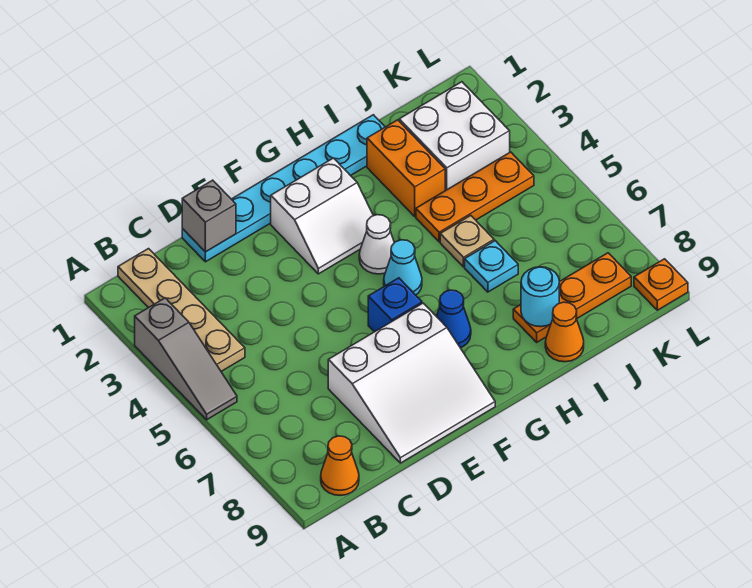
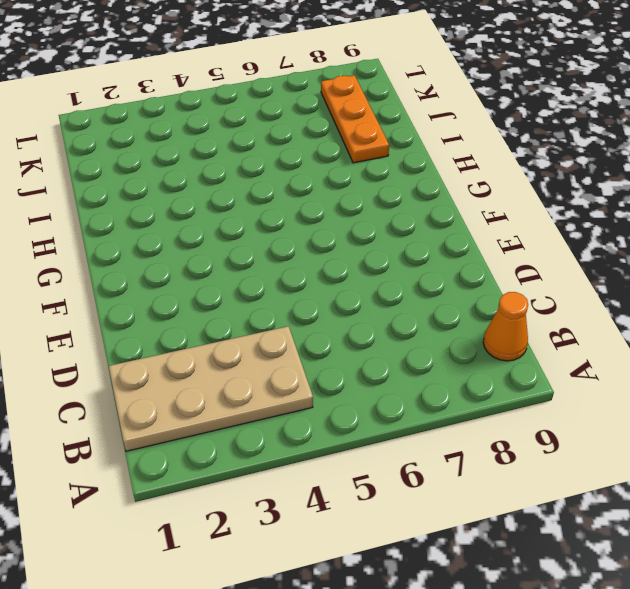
tan plate B1:C4 level 1 -> tan plate B1:B4 level 1
none -> grey slope A3:A5 level 1 top 3
none -> cyan plate D1:I1 level 1
none -> white slope D7:F9 level 1 top 7

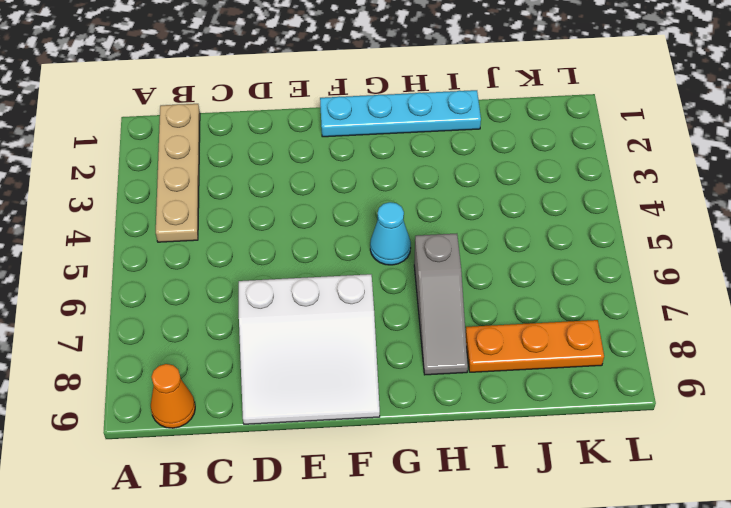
cyan plate F1:I1 level 1 -> cyan plate D1:I1 level 1
grey slope H6:H8 level 1 top 6 -> grey slope A3:A5 level 1 top 3
none -> white slope F2:G3 level 1 top 2
none -> blue brick F6 level 1
none -> white cone G4 level 1

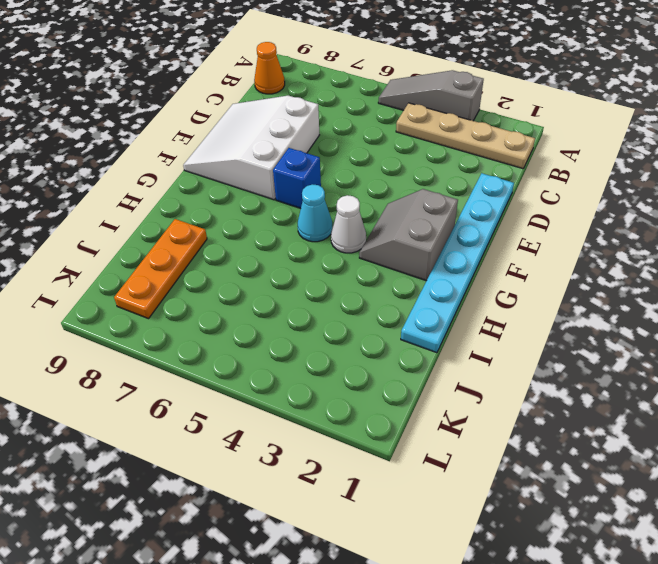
grey slope F2:G3 level 1 top 2 -> white slope F2:G3 level 1 top 2
none -> blue cone G7 level 1
none -> orange brick I2:I3 level 1
none -> orange plate I4:K4 level 1

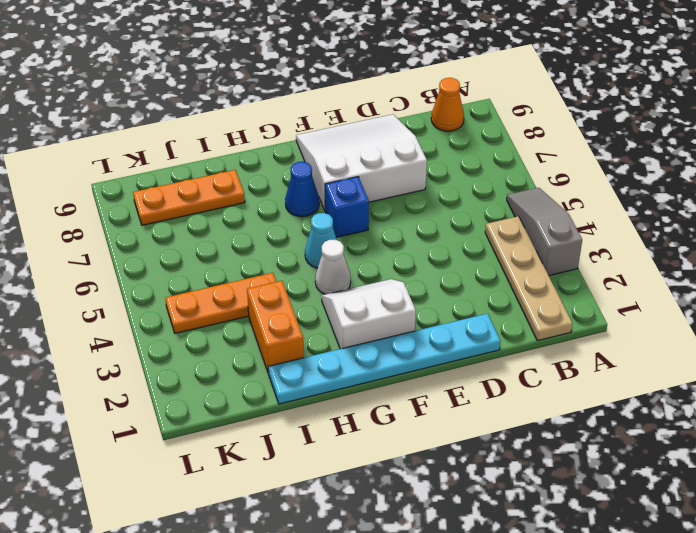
none -> tan plate I5 level 1
none -> cyan plate I6 level 1
none -> orange cone I9 level 1

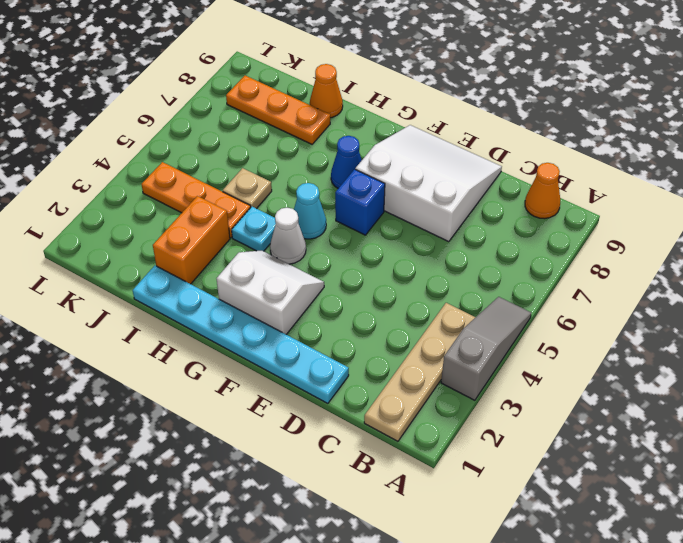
cyan plate H4 level 1 -> cyan plate I6 level 1
none -> white brick J2:K3 level 1
none -> orange plate L9 level 1
none -> grey brick D1 level 2

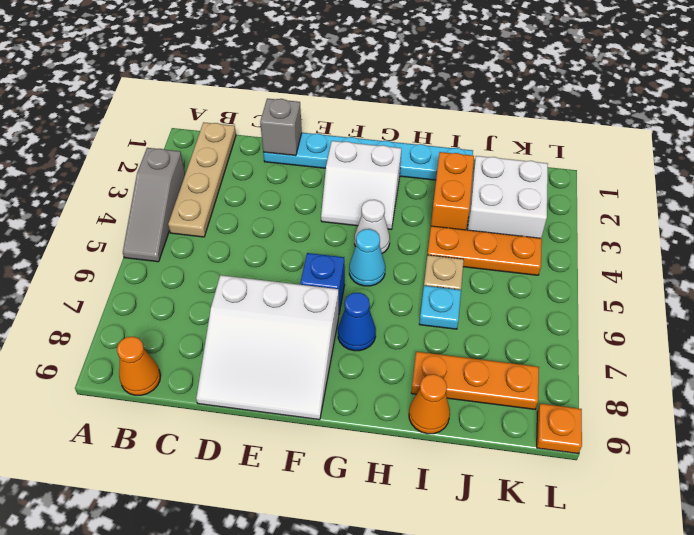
none -> cyan round brick I8 level 2

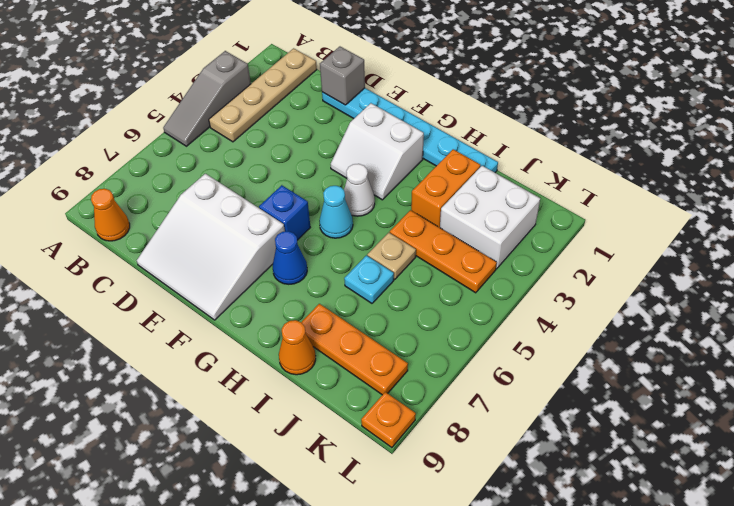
none -> cyan round brick I8 level 2

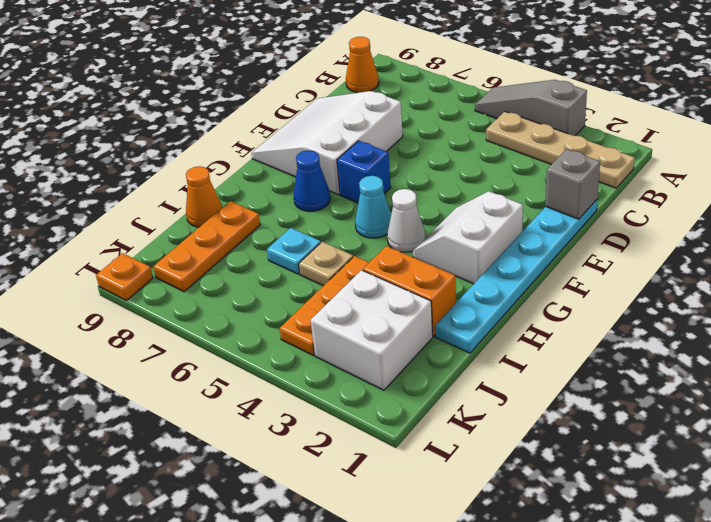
none -> cyan round brick I8 level 2

